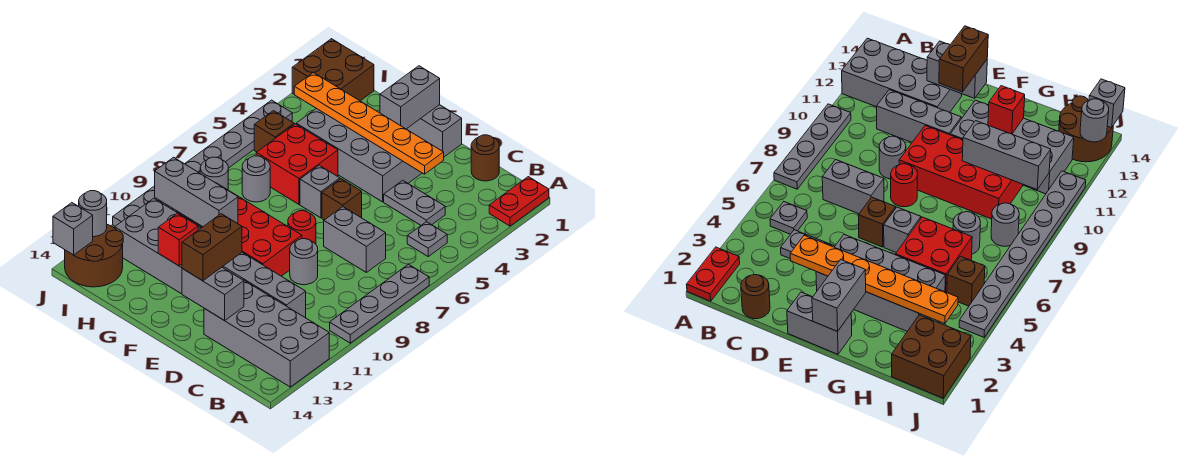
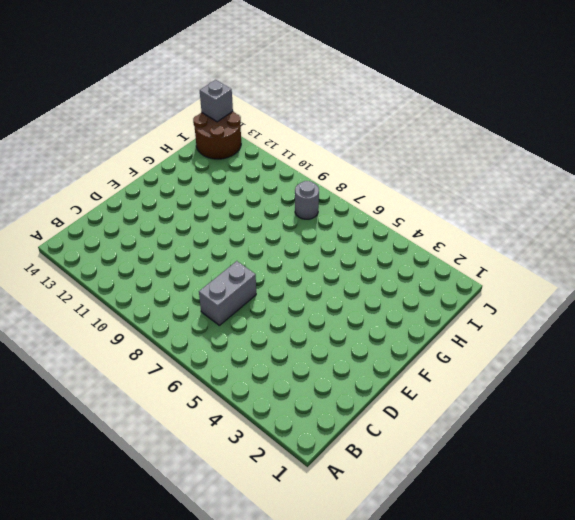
none -> red plate A1:A2 level 1
none -> grey plate A7:A10 level 1
none -> grey brick A12:D13 level 1
none -> grey plate B5 level 1

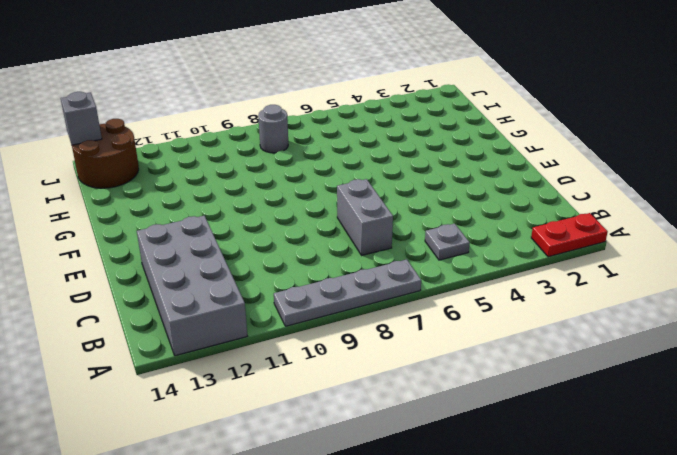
none -> brown round brick C1 level 1
none -> grey plate C4:D4 level 1
none -> grey brick C11:E11 level 1
none -> grey round brick D9 level 1

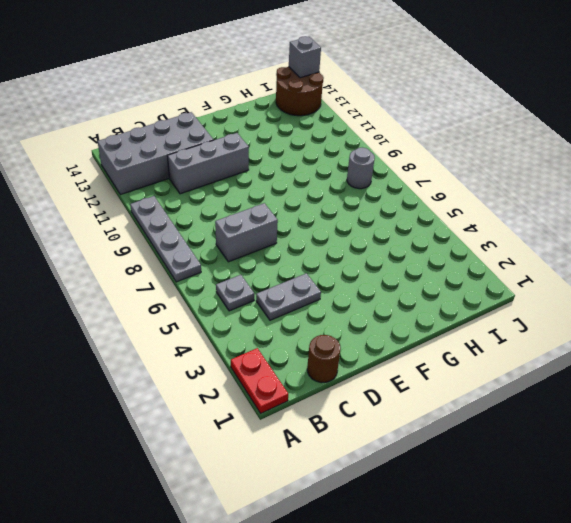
none -> grey round brick D9 level 1
none -> grey brick E1:F1 level 1
none -> grey brick E3:H4 level 1
none -> brown brick E6 level 1

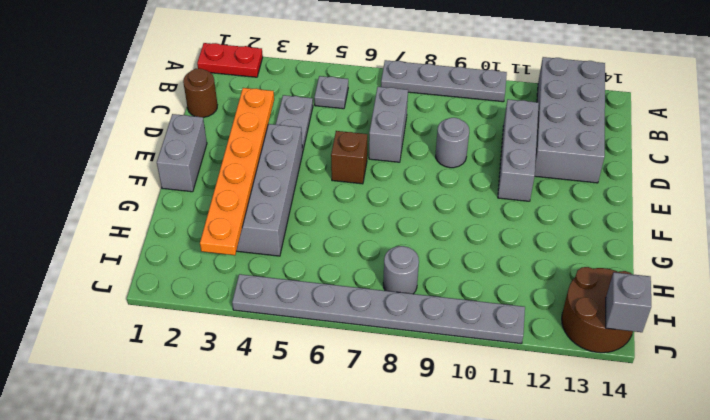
none -> red round brick E8 level 1
none -> red brick E9:H10 level 1
none -> grey brick F6 level 1
none -> grey brick F11:I12 level 1

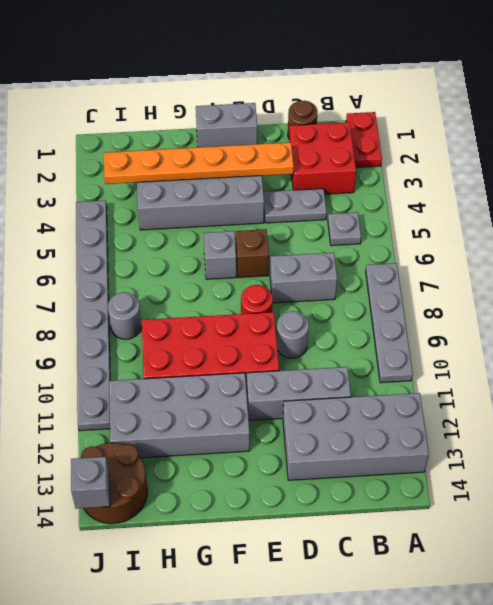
red brick B2:C3 level 1 -> red brick G5:H6 level 1
none -> grey round brick H7 level 1
none -> brown brick I1:J2 level 1
none -> brown brick I5 level 1
none -> grey brick D13:E13 level 2

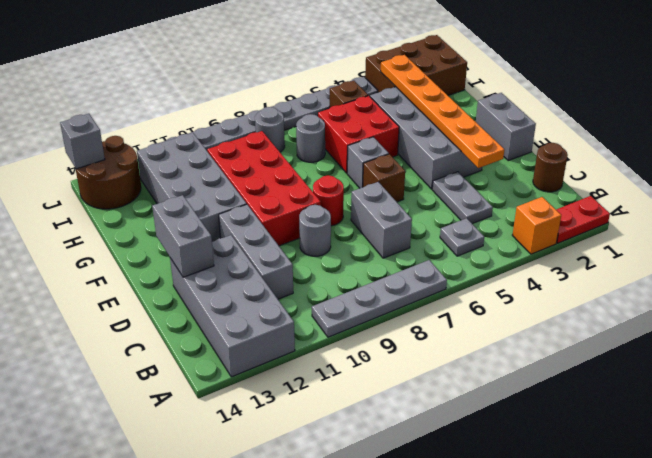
orange brick A3 level 1 -> none
brown brick I1:J3 level 1 -> brown brick I1:J2 level 1
none -> grey brick F1:F2 level 2
none -> grey brick G10:I10 level 2
none -> red brick G12 level 2
none -> grey round brick J13 level 2

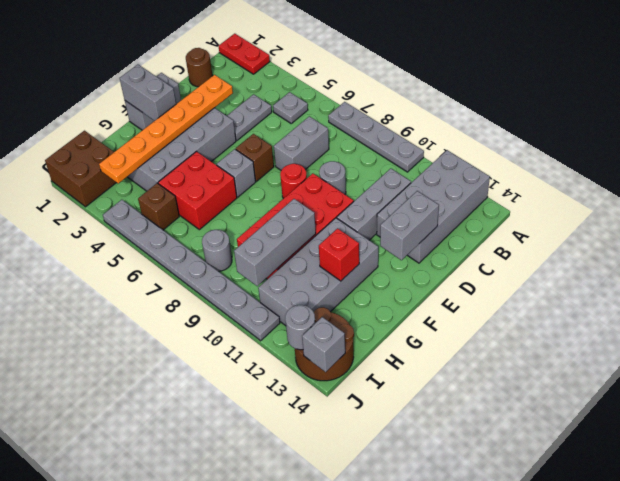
none -> grey round brick H7 level 1
none -> brown brick E12:E13 level 3

